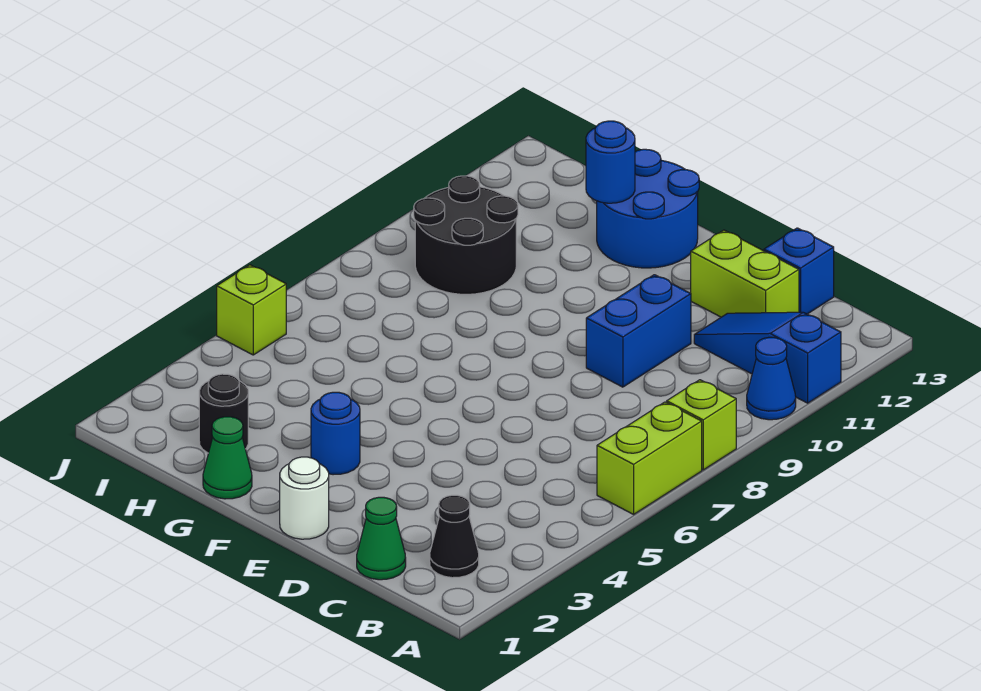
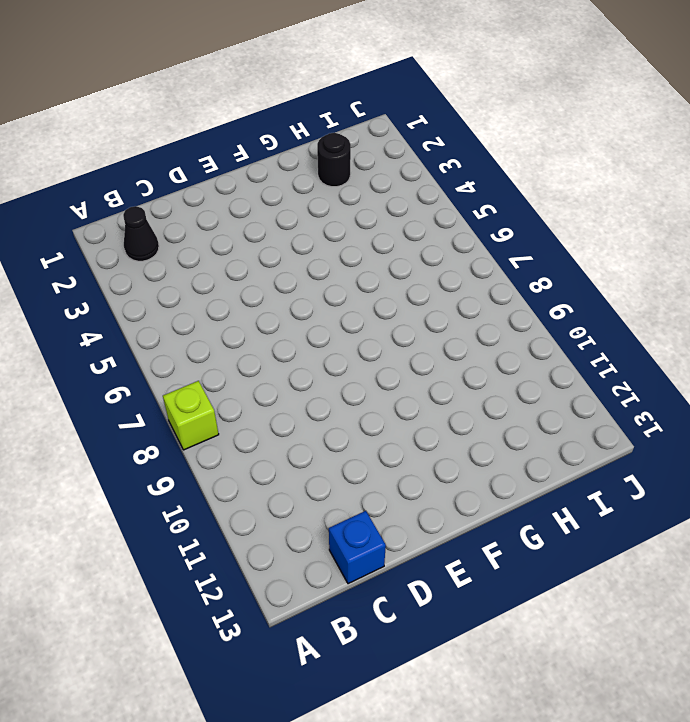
none -> lime brick A6:A7 level 1
none -> blue cone A10 level 1
none -> blue slope A11:C11 level 1 top A

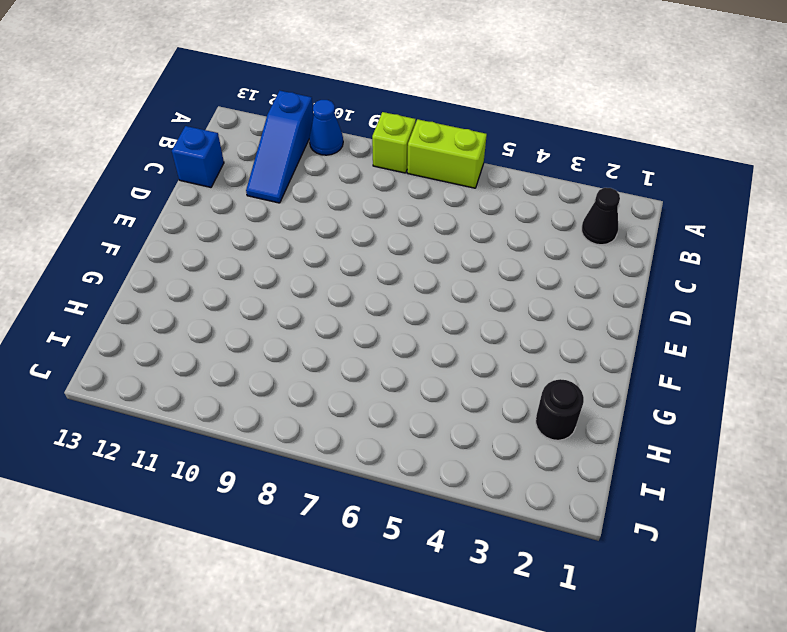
none -> green cone C1 level 1
none -> lime brick C12:D12 level 1
none -> blue brick D9:D10 level 1

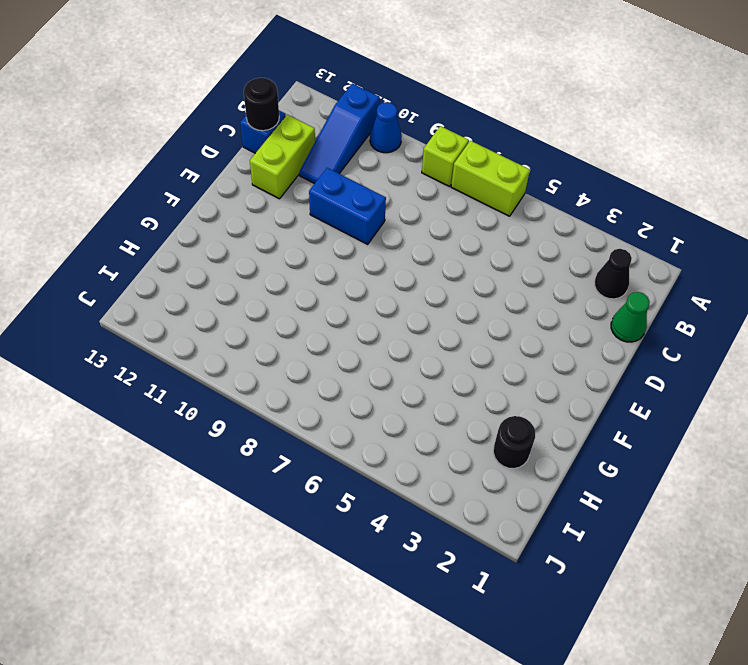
black round brick C13 level 2 -> none
none -> white round brick E1 level 1
none -> blue round brick F3 level 1
none -> blue round brick F12:G13 level 1

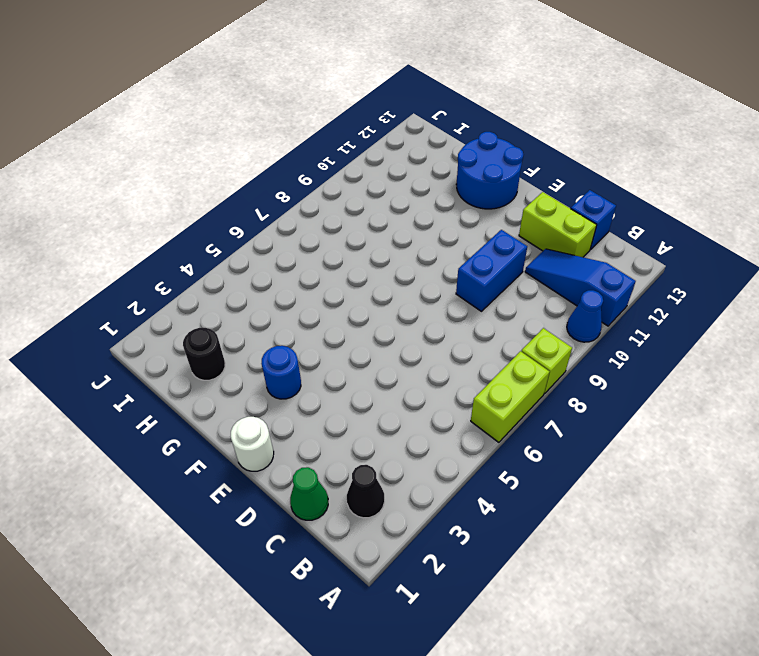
none -> green cone G1 level 1
none -> black round brick H9:I10 level 1
none -> lime brick J5 level 1

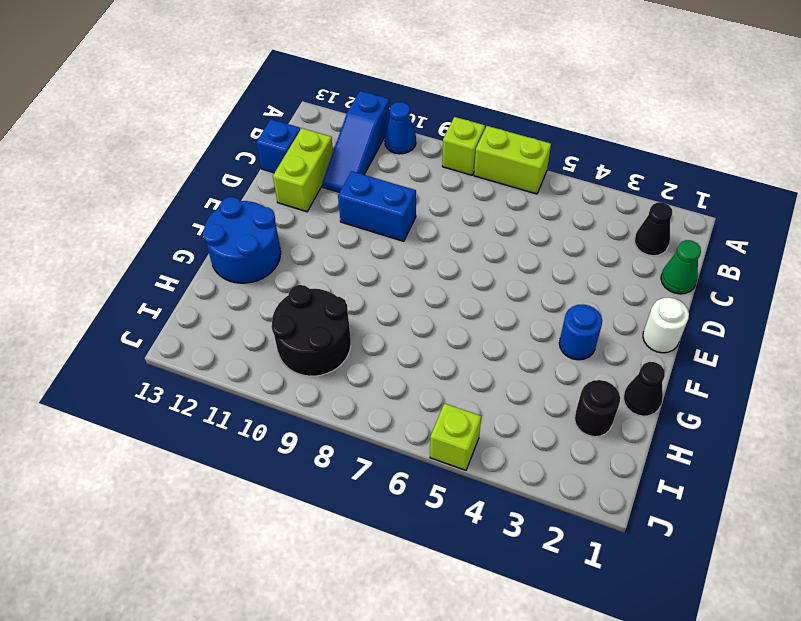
black cone G1 level 1 -> green cone G1 level 1
none -> blue round brick G12 level 2

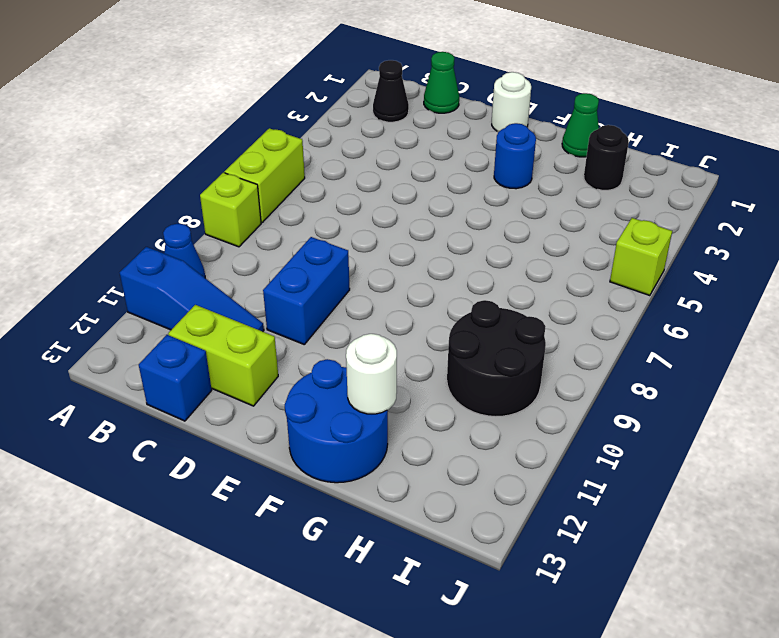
white round brick G12 level 2 -> blue round brick G12 level 2

